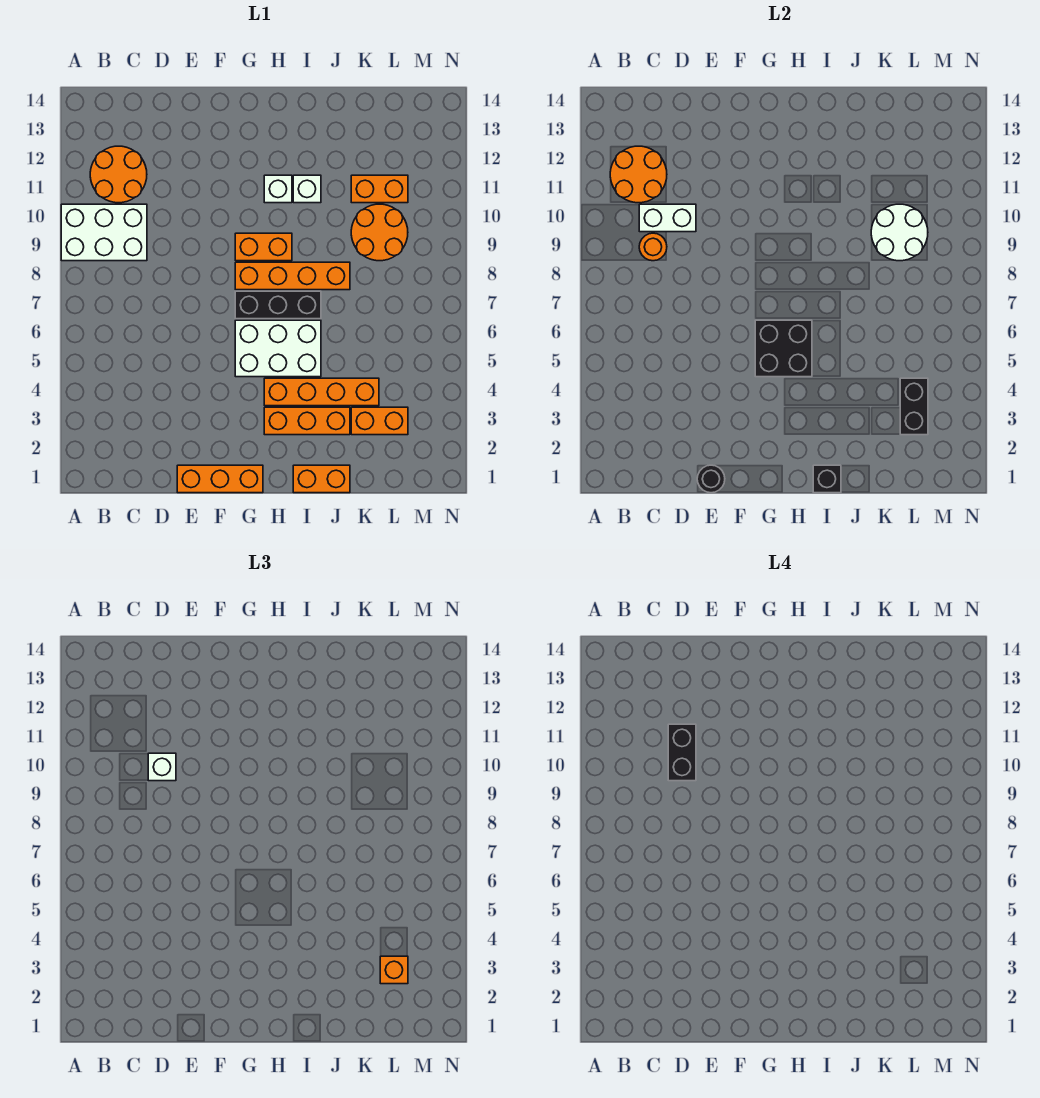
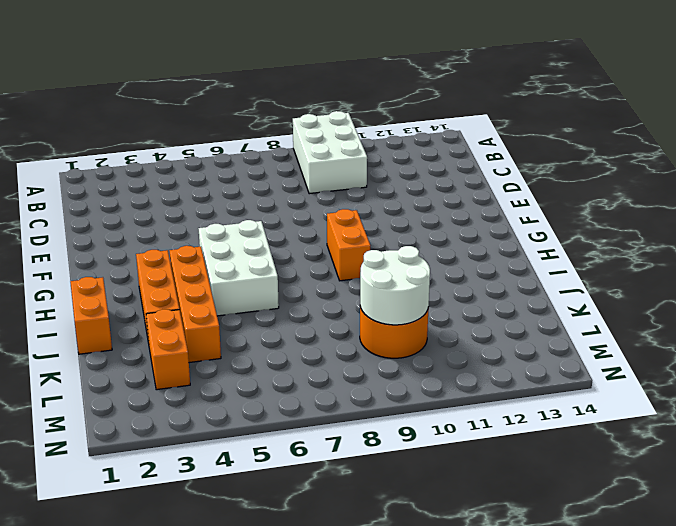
none -> orange round brick B11:C12 level 1
none -> orange brick E1:G1 level 1
none -> black brick G7:I7 level 1

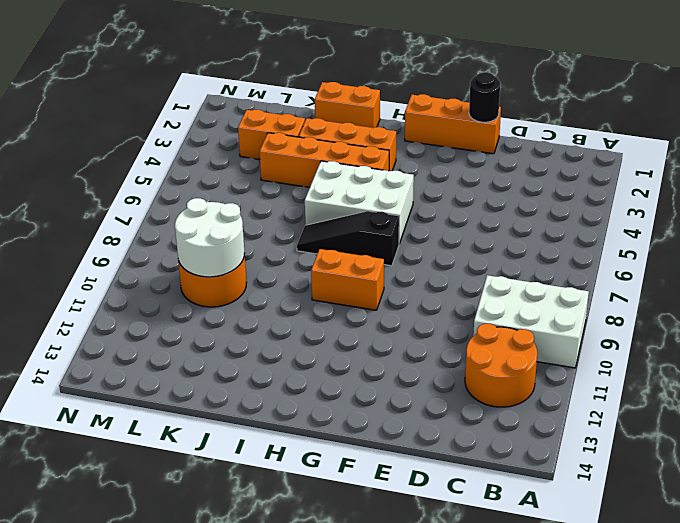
black slope G7:I7 level 1 top G -> black brick G7:I7 level 1
none -> orange brick G8:J8 level 1
none -> white brick H11 level 1
none -> white brick I11 level 1

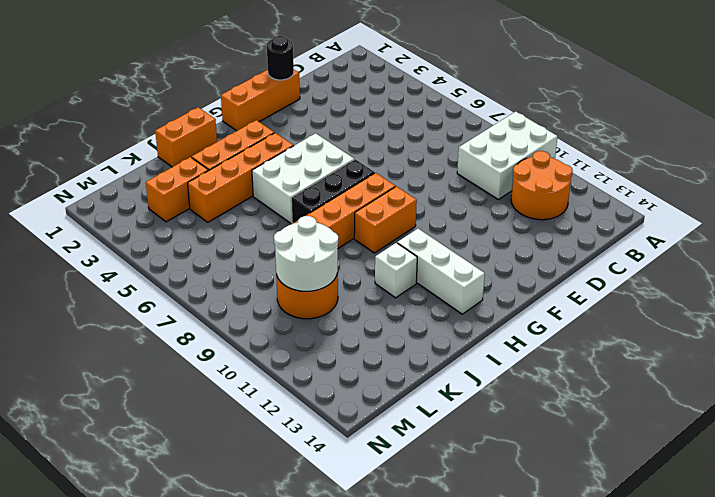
white brick H11:H13 level 1 -> white brick H11 level 1
none -> orange brick K11:L11 level 1
none -> orange round brick B11:C12 level 2
none -> orange round brick C9 level 2

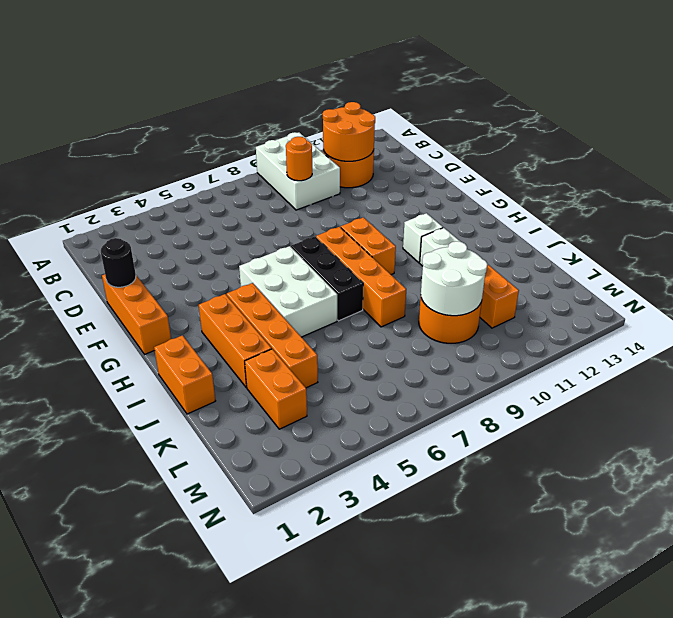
none -> white brick C10:D10 level 2
none -> black brick G5:H6 level 2
none -> black brick I1 level 2

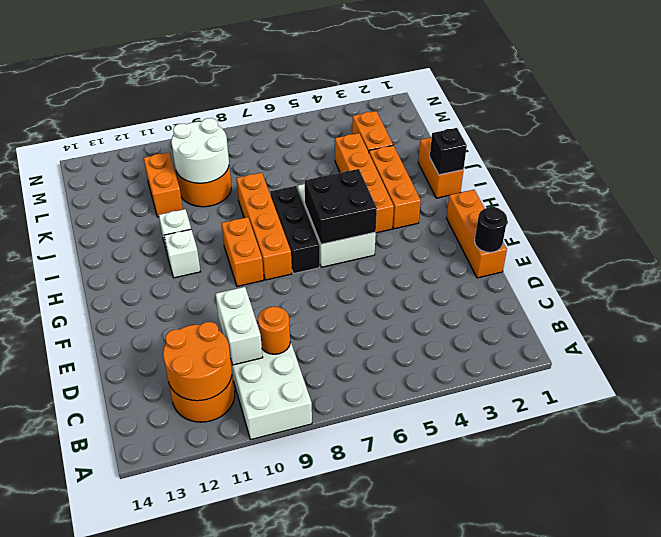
none -> black brick L3:L4 level 2
none -> white brick D10 level 3
none -> orange brick L3 level 3

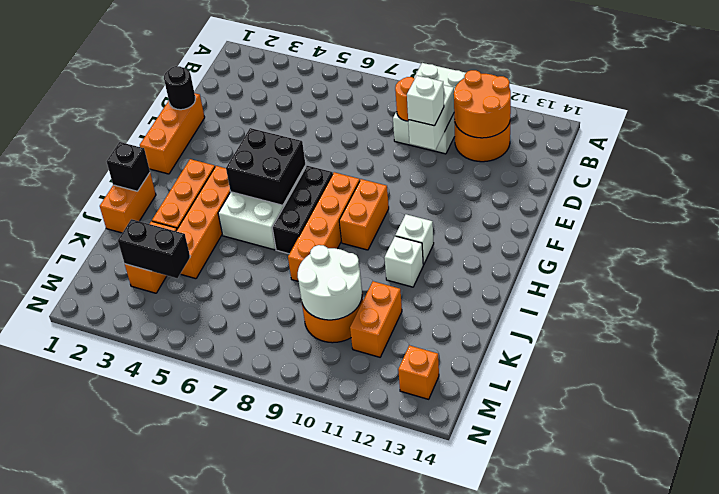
orange brick M13 level 1 -> orange brick L3 level 3
none -> black brick D10:D11 level 4

